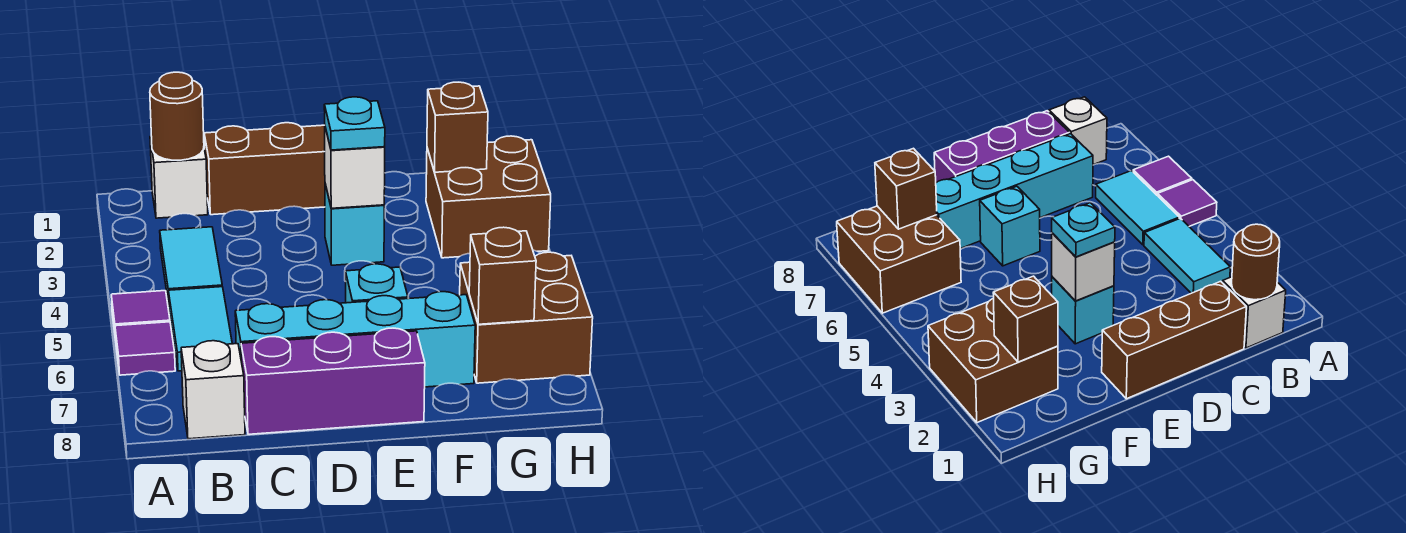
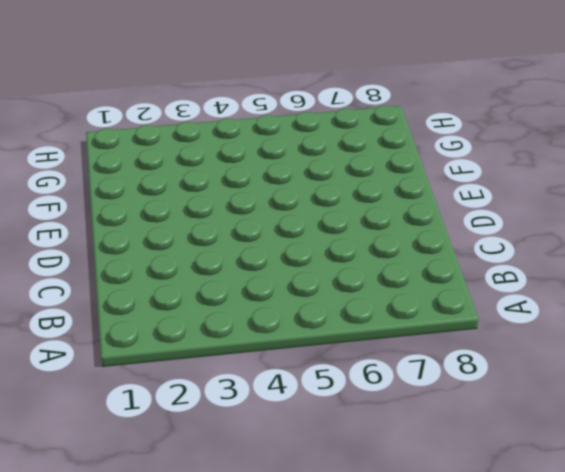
none -> purple tile A5 level 1
none -> purple tile A6 level 1
none -> white brick B1 level 1

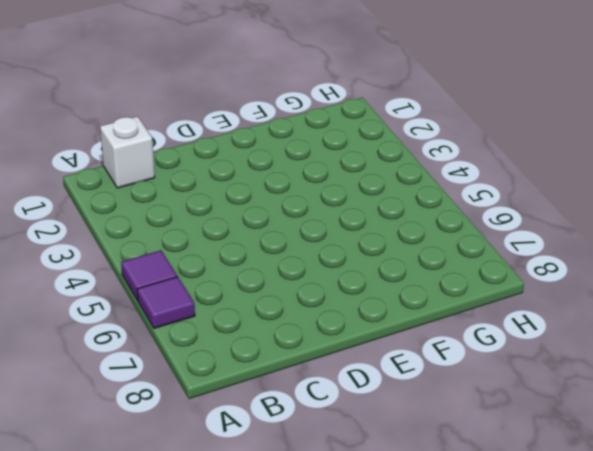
none -> cyan tile B3:B4 level 1
none -> cyan tile B5:B6 level 1
none -> white brick B8 level 1

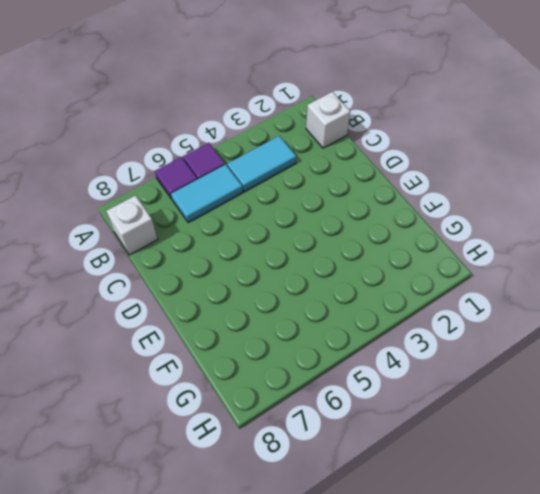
none -> brown brick C1:E1 level 1
none -> cyan brick C7:F7 level 1
none -> purple brick C8:E8 level 1

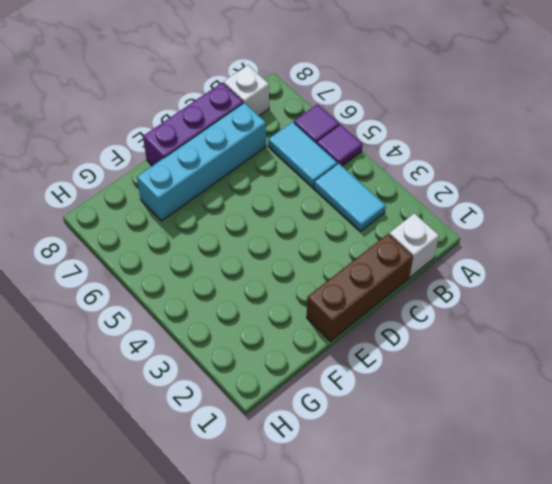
none -> cyan brick E3 level 1
none -> cyan brick E6 level 1
none -> brown brick G2:H3 level 1

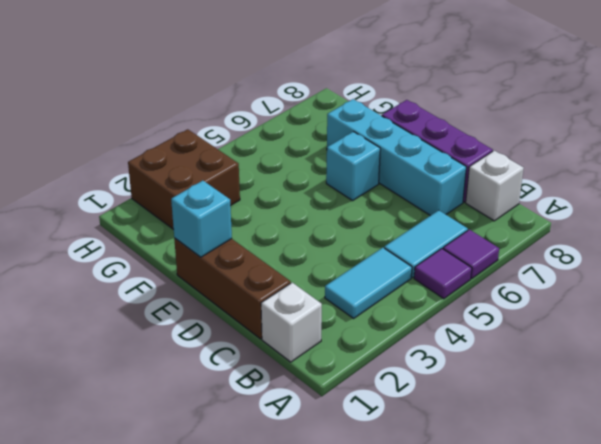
cyan brick E1 level 2 -> cyan brick E3 level 1
none -> brown brick G6:H7 level 1
none -> brown round brick B1 level 2
none -> white brick E3 level 2

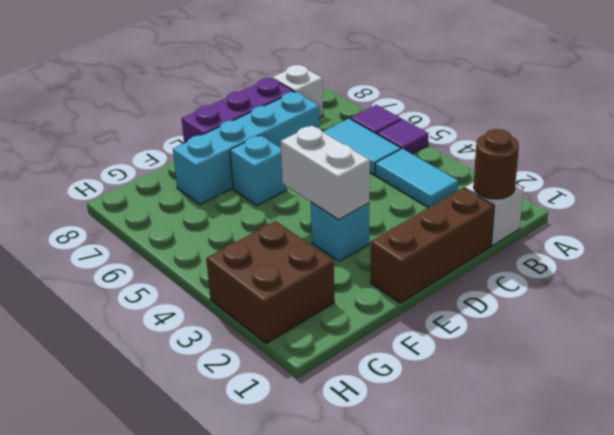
white brick E3:E4 level 2 -> white brick E3 level 2
none -> brown brick G6:H7 level 1
none -> brown brick G2 level 2
none -> brown brick G7 level 2

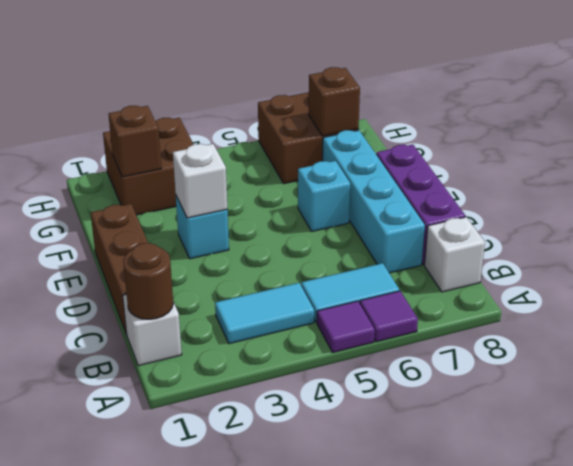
none -> cyan plate E3 level 3

